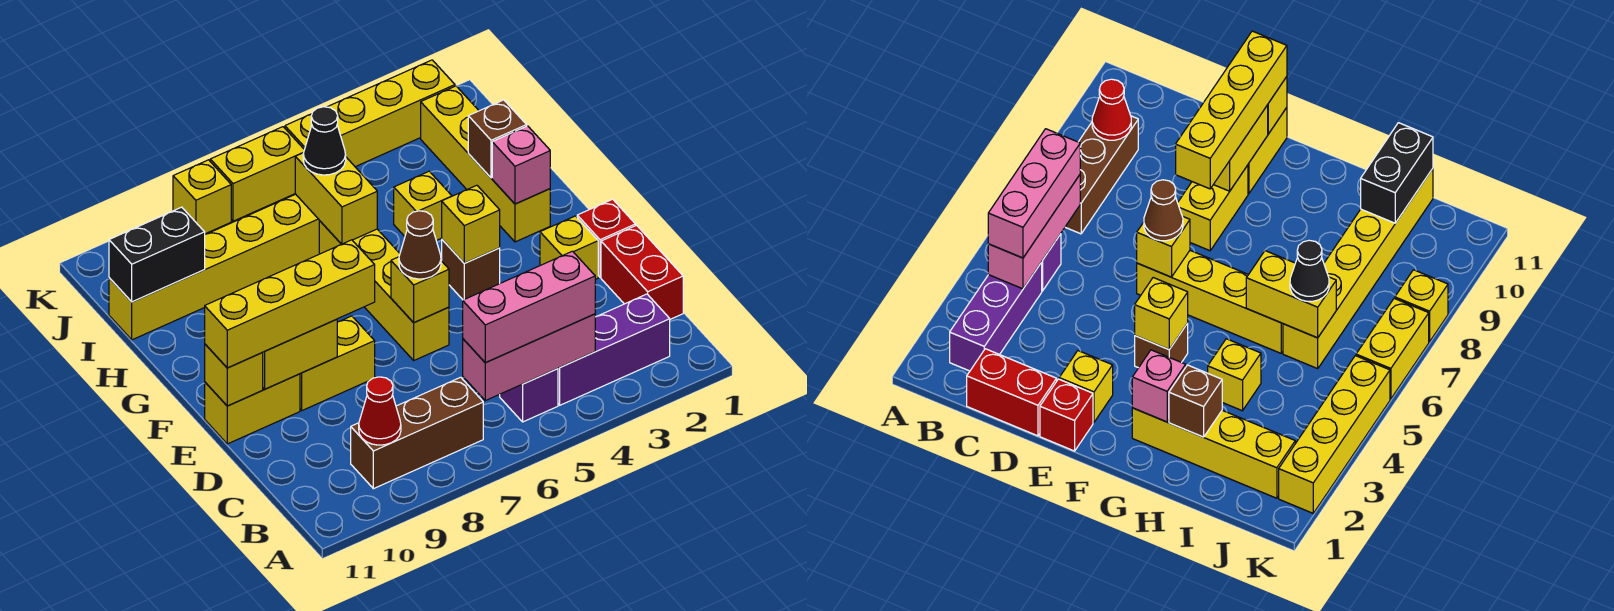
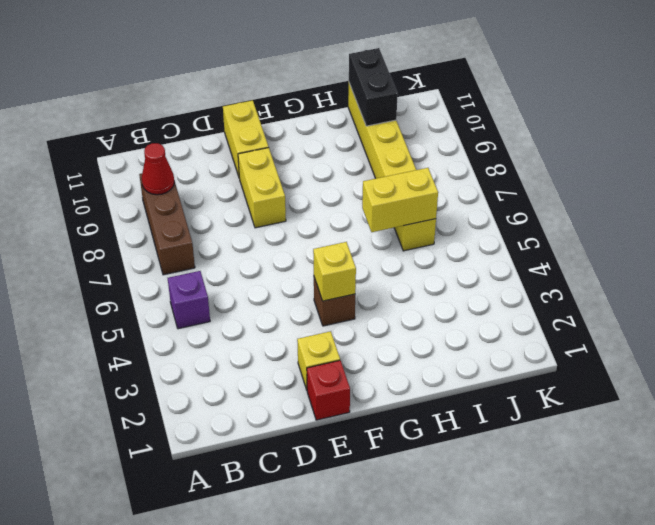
none -> purple brick B2:B4 level 1
none -> red brick C1:D1 level 1
none -> yellow brick E6:H6 level 1
none -> yellow brick G2:J2 level 1

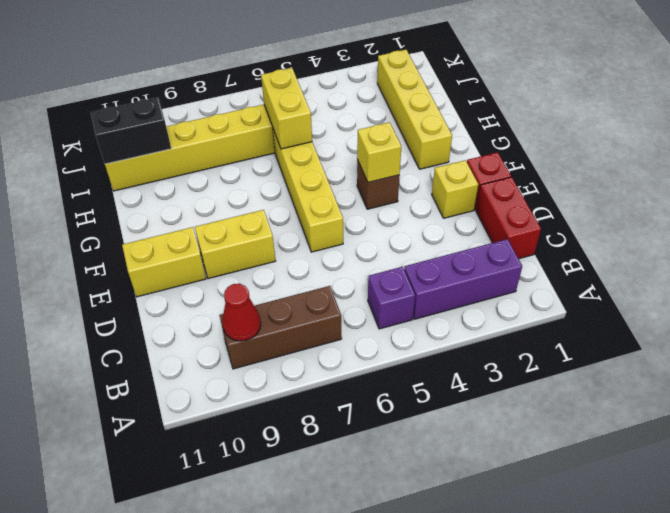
none -> yellow brick H4 level 1
none -> yellow brick K2:K5 level 1
none -> yellow brick K6:K7 level 1
none -> yellow brick K8 level 1

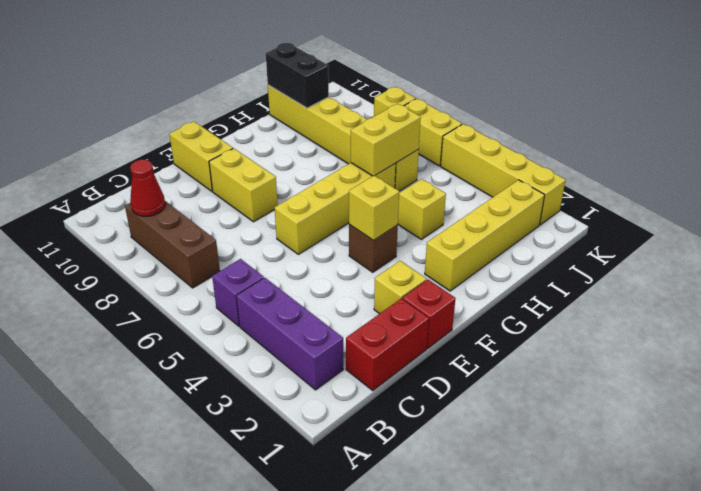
none -> pink brick B4:B6 level 2
none -> yellow brick E6 level 2
none -> yellow brick E9:E10 level 2
none -> yellow brick E11 level 2

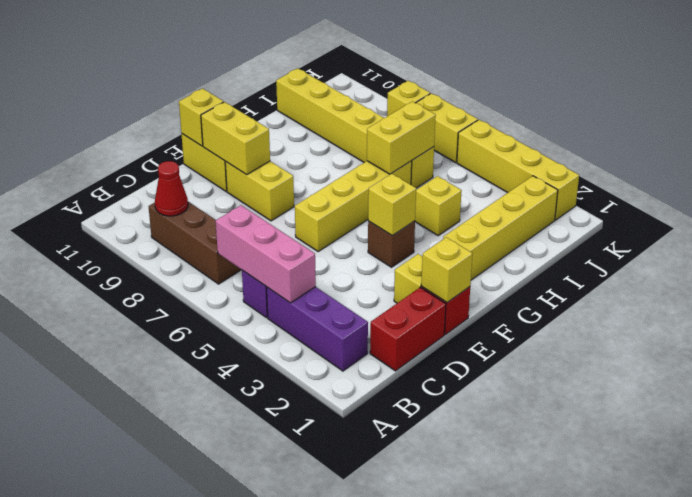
yellow brick E1 level 2 -> yellow brick E6 level 2
none -> pink brick G2 level 2
none -> brown brick H2 level 2
none -> black brick I10:I11 level 2
none -> pink brick B4:B6 level 3

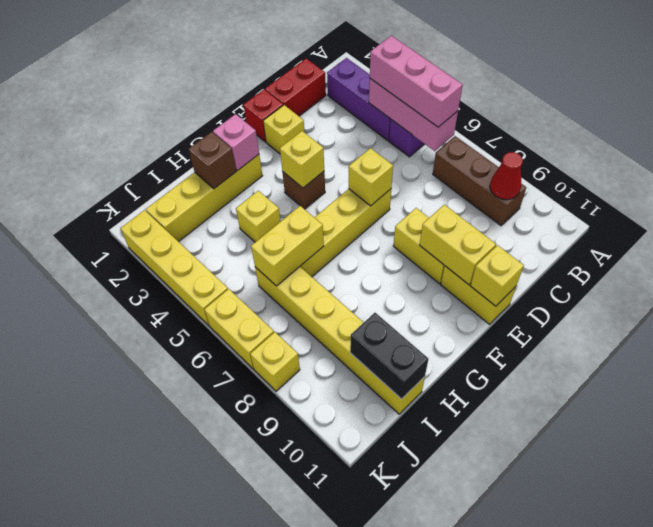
none -> brown cone E6 level 3
none -> yellow brick E8:E11 level 3
none -> black cone I6 level 3

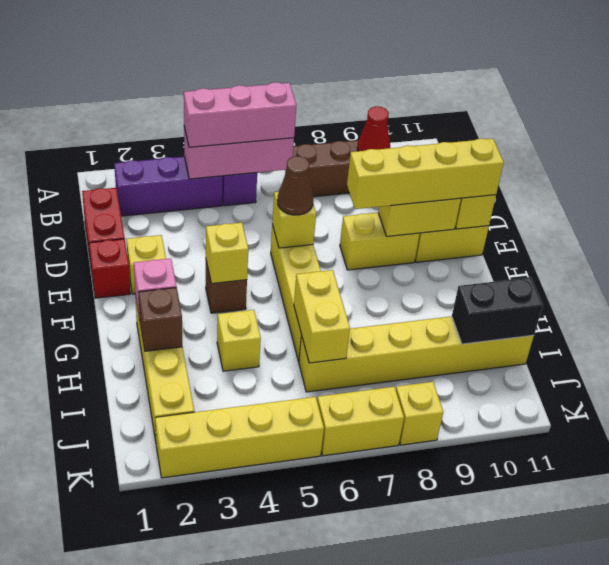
none -> black cone I6 level 3

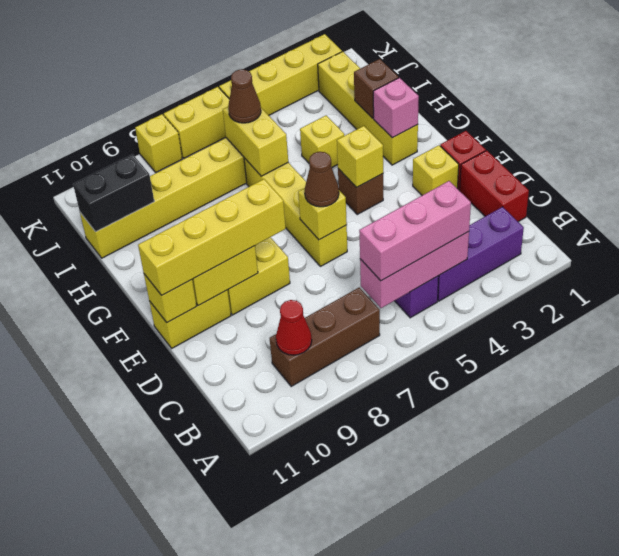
brown cone I6 level 3 -> black cone I6 level 3

